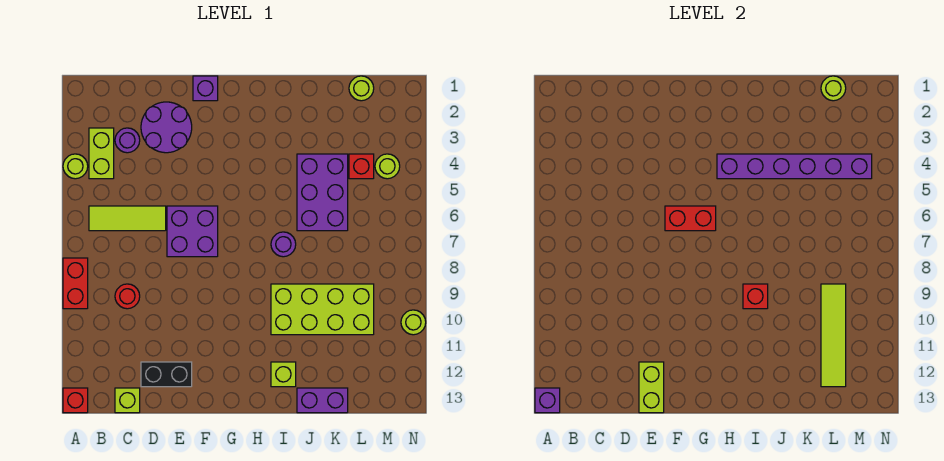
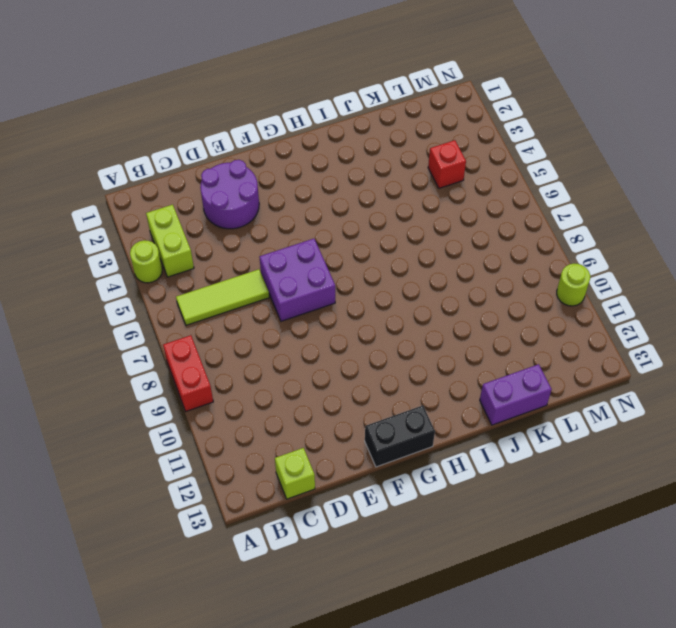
black brick F13:G13 level 1 -> black brick D12:E12 level 1
none -> red brick A13 level 1
none -> purple round brick C3 level 1
none -> red round brick C9 level 1

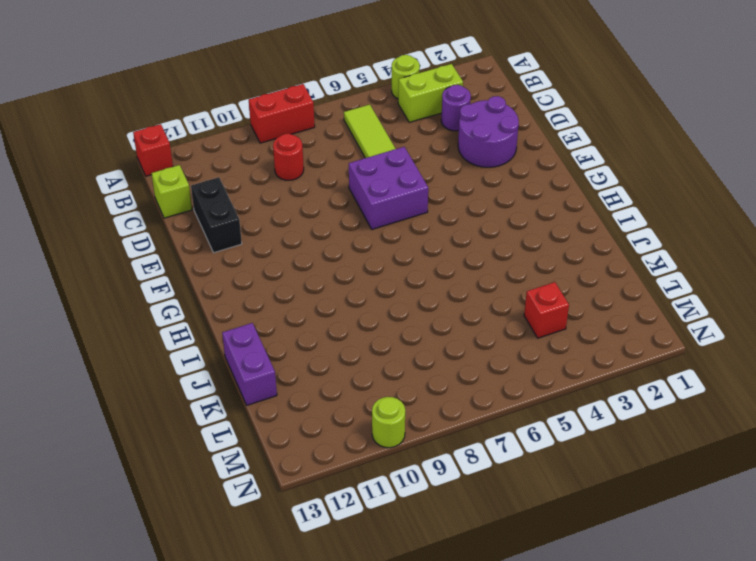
none -> purple brick F1 level 1
none -> purple round brick I7 level 1
none -> lime brick I9:L10 level 1

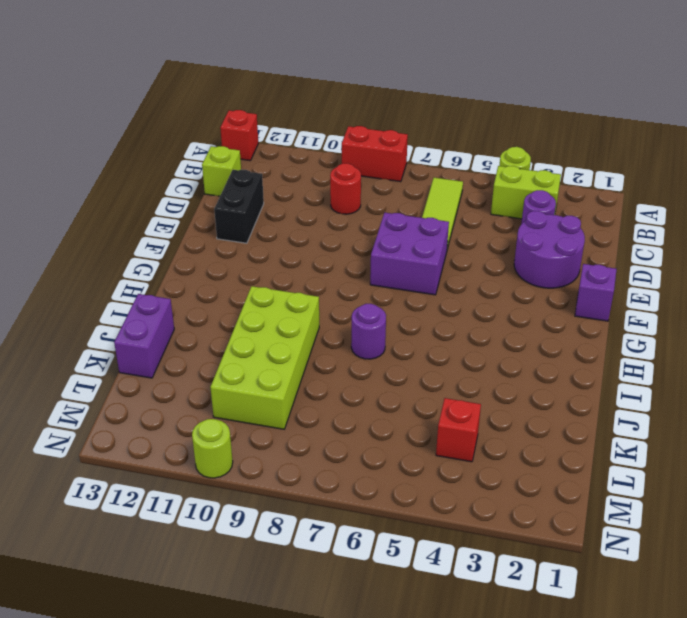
none -> lime brick I12 level 1
none -> purple brick J4:K6 level 1
none -> lime round brick L1 level 1

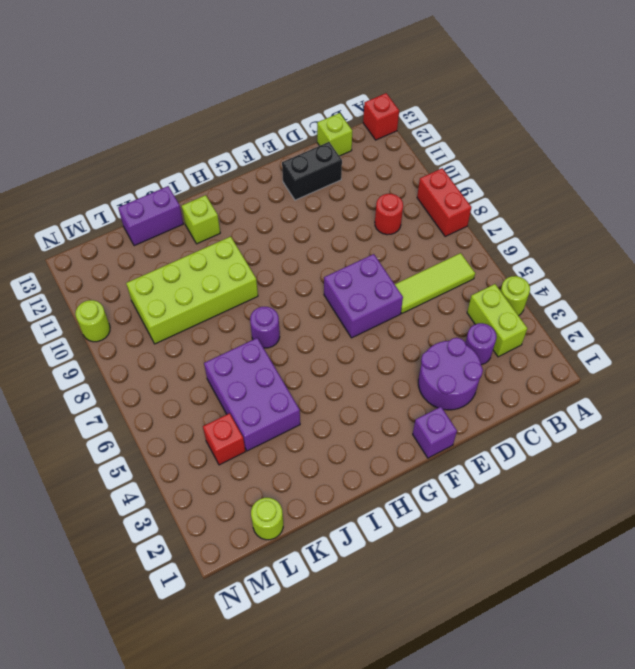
none -> lime round brick M4 level 1
none -> purple brick A13 level 2
none -> lime brick E12:E13 level 2

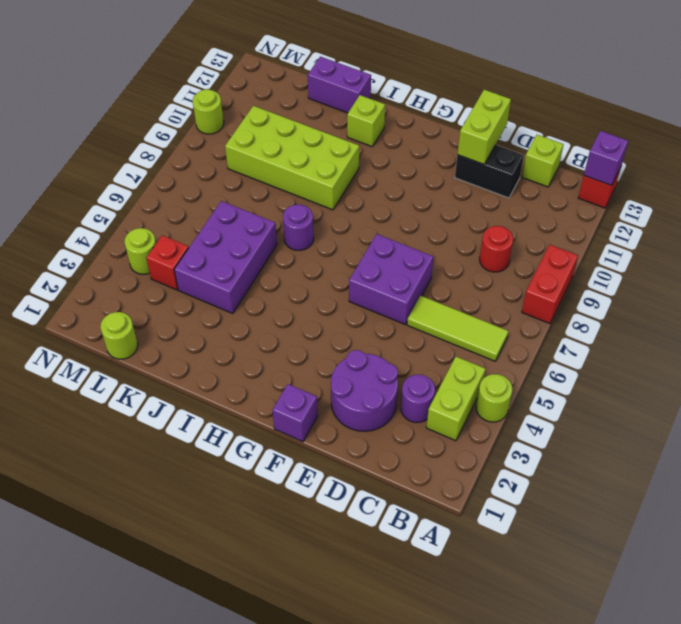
none -> red brick F6:G6 level 2
none -> purple brick H4:M4 level 2
none -> red brick I9 level 2

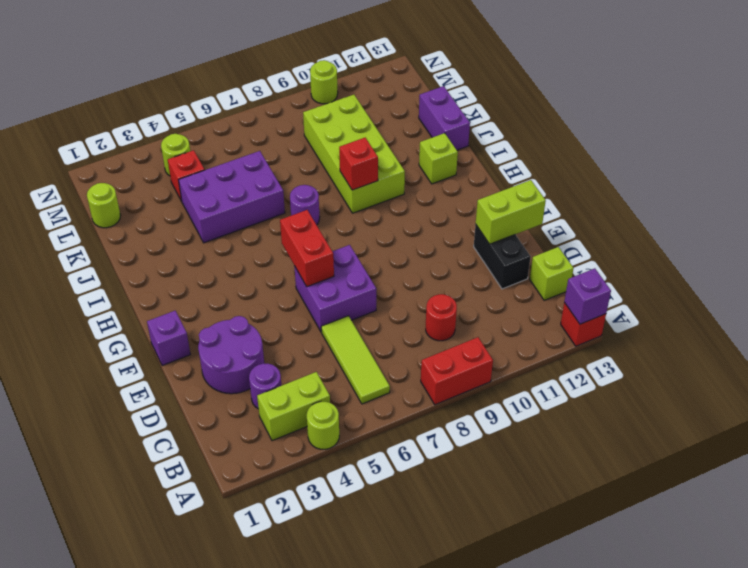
none -> purple brick H4:M4 level 2
none -> lime round brick L1 level 2
none -> lime tile L9:L12 level 2

